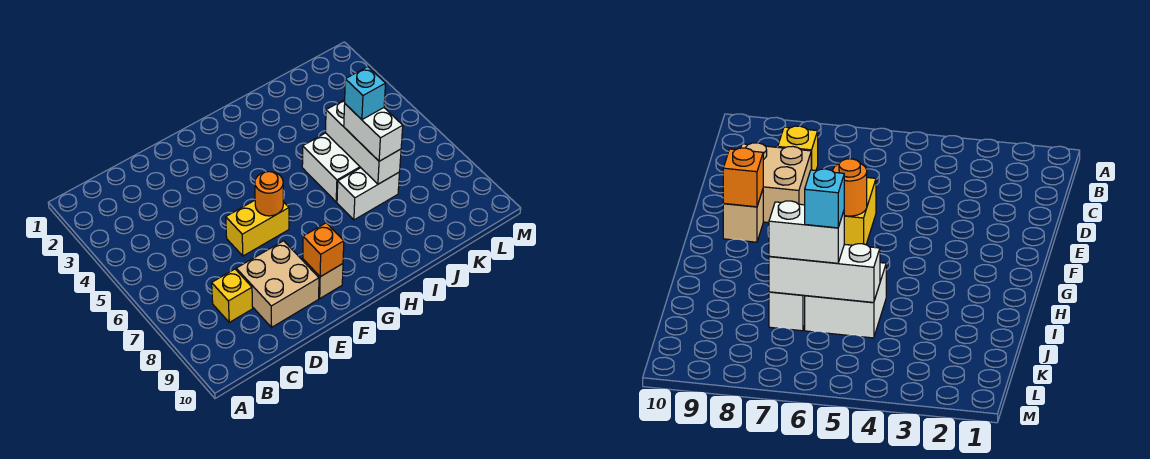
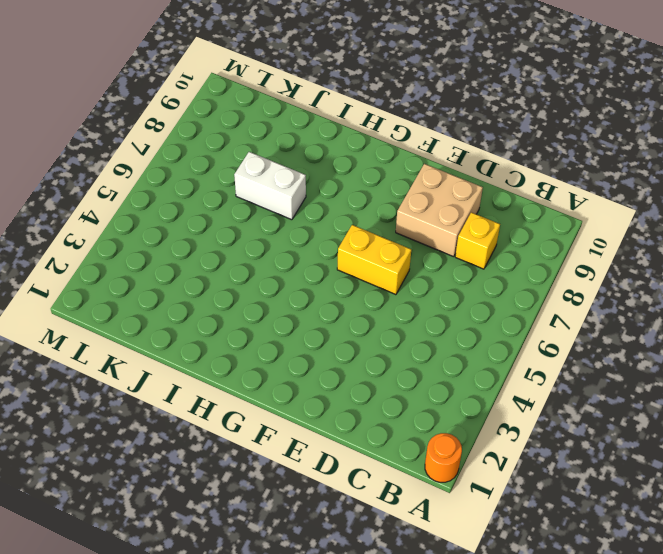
orange round brick A1 level 1 -> orange round brick F6 level 2
none -> tan brick F9 level 1
none -> white brick I5:J6 level 1

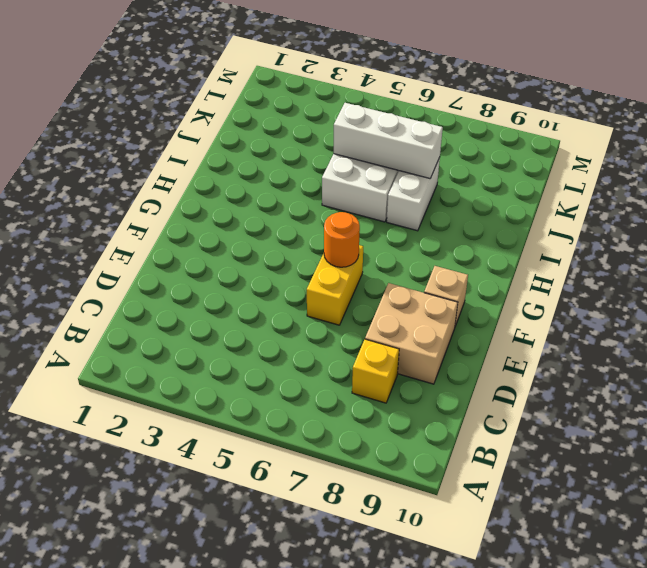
none -> orange brick F9 level 2
none -> white brick J6:J7 level 3

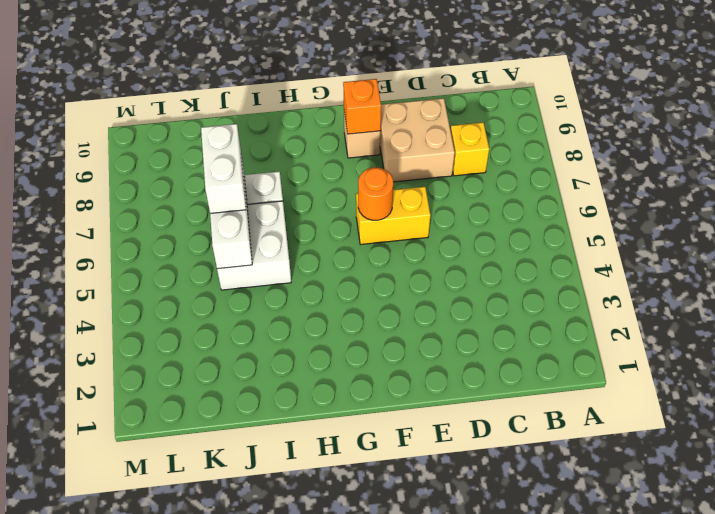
none -> cyan brick J6 level 4

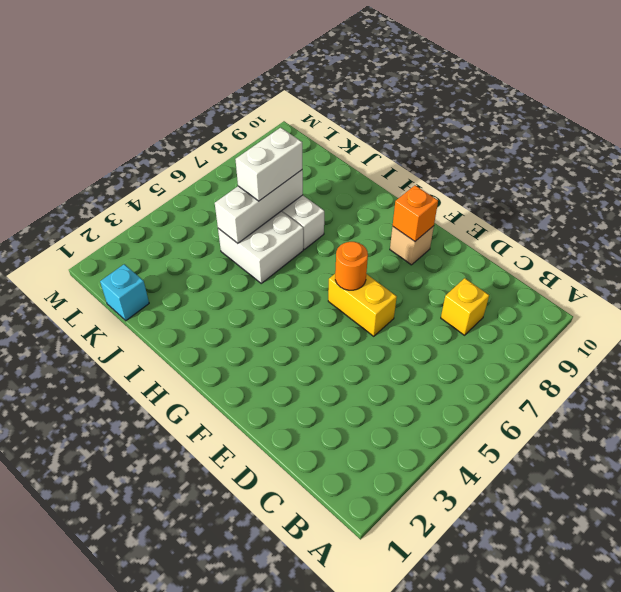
cyan brick K1 level 1 -> cyan brick J6 level 4
none -> tan brick D8:E9 level 1

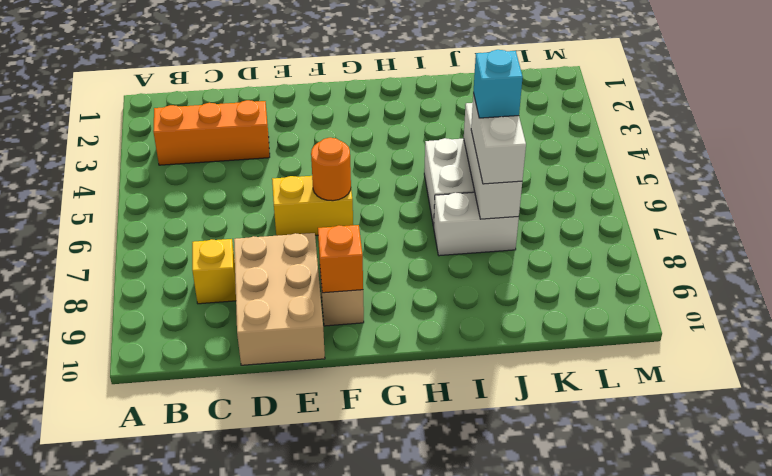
orange brick B3:D3 level 1 -> none
tan brick D8:E10 level 1 -> tan brick D8:E9 level 1

